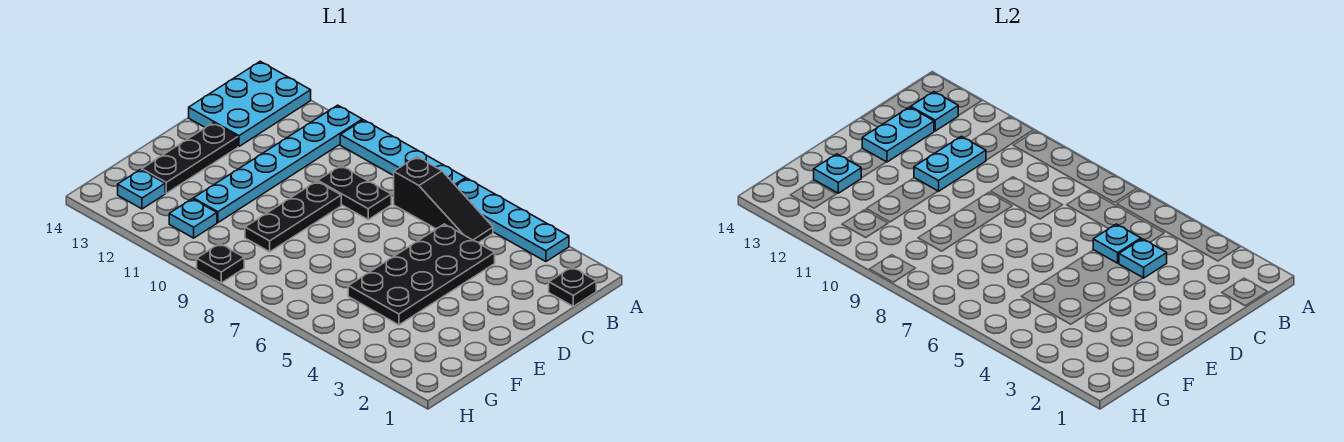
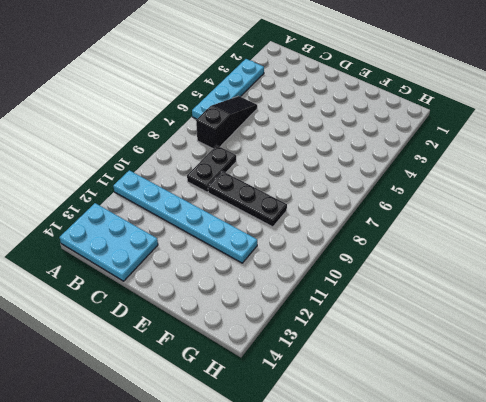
none -> cyan plate A7:A10 level 1
none -> black plate B1 level 1
none -> black plate C4:F5 level 1

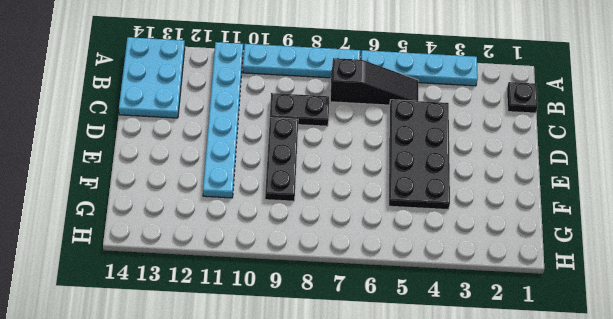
none -> black plate D13:F13 level 1
none -> cyan plate G11 level 1
none -> cyan plate G13 level 1

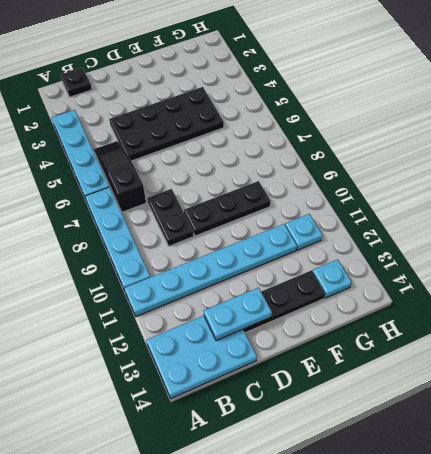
none -> black plate H9 level 1
none -> cyan plate B13 level 2
none -> cyan plate C4 level 2

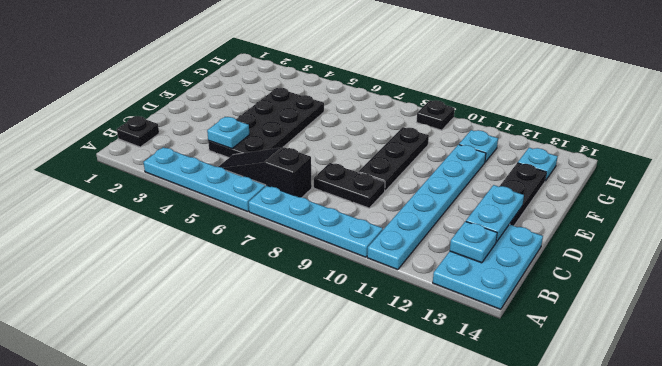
none -> cyan plate C5 level 2
none -> cyan plate C11:D11 level 2
none -> cyan plate F13 level 2

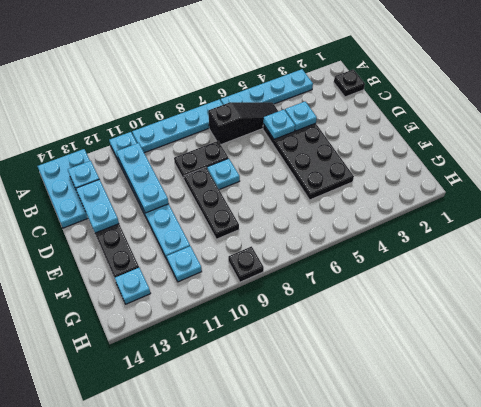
cyan plate B11:D11 level 2 -> cyan plate C11:D11 level 2
cyan plate D8 level 1 -> cyan plate F13 level 2

